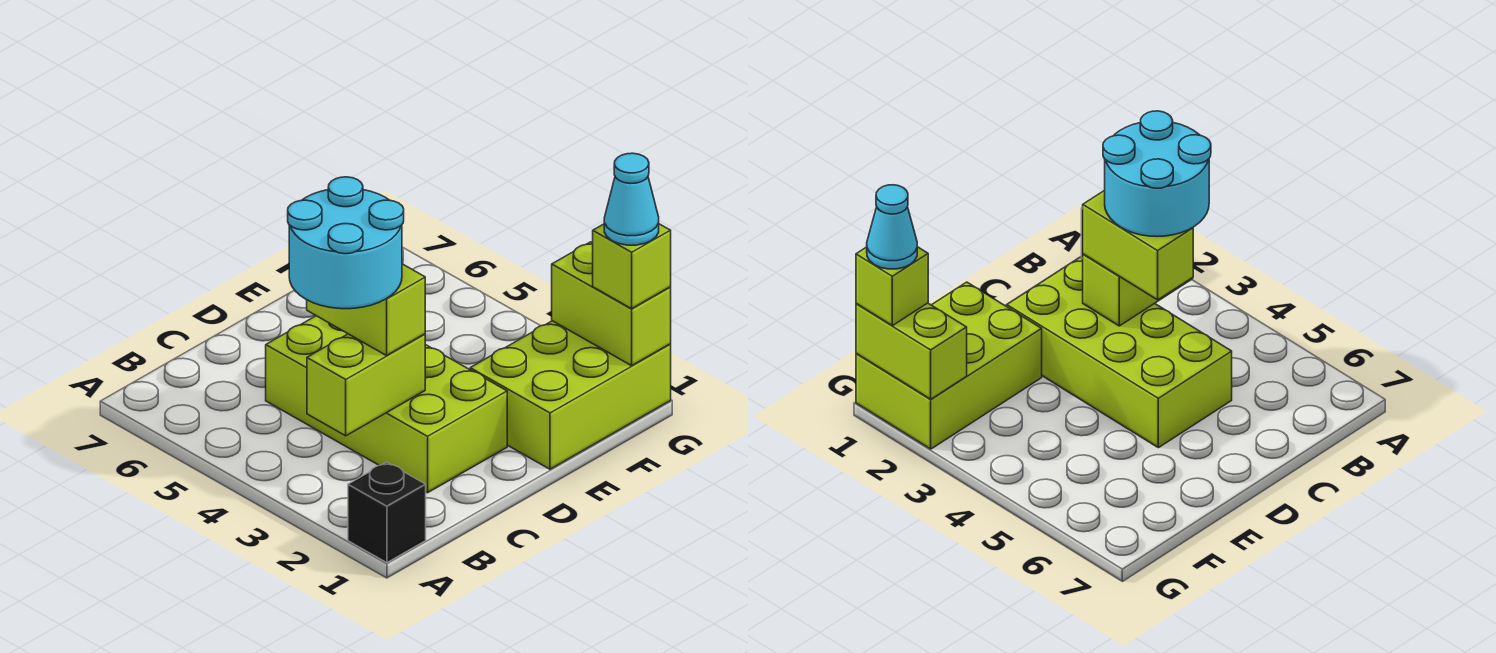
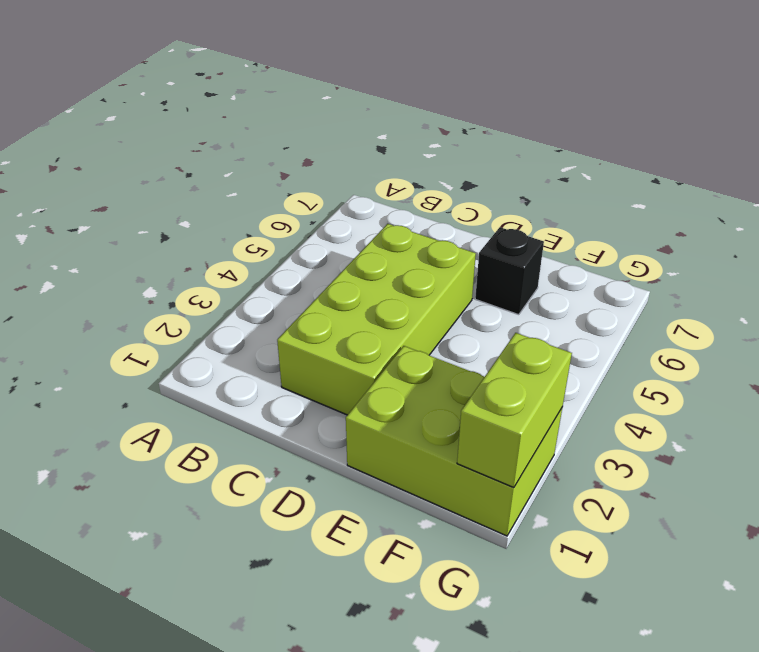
black brick E6 level 1 -> black brick A1 level 1
none -> lime brick B3:C3 level 2
none -> lime brick C3:C4 level 3

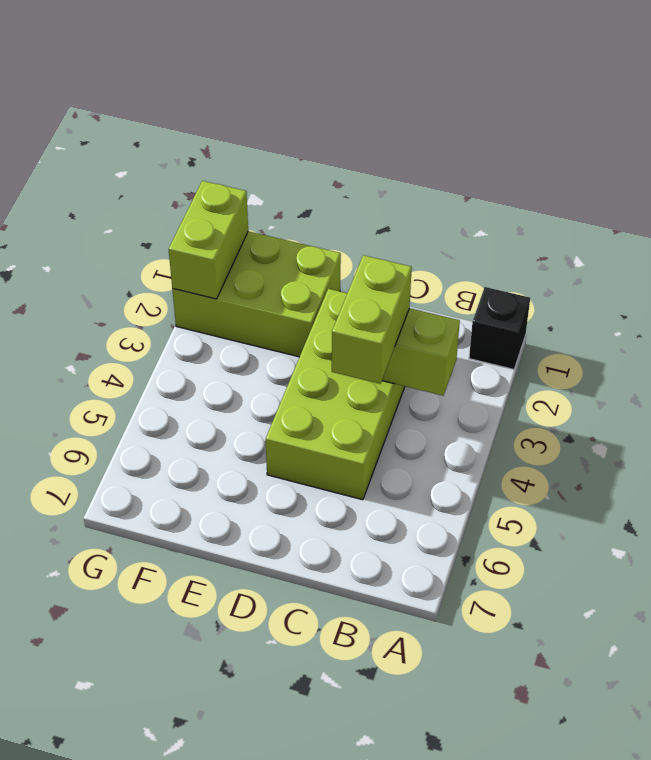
none -> lime brick G1 level 3
none -> cyan round brick B3:C4 level 4

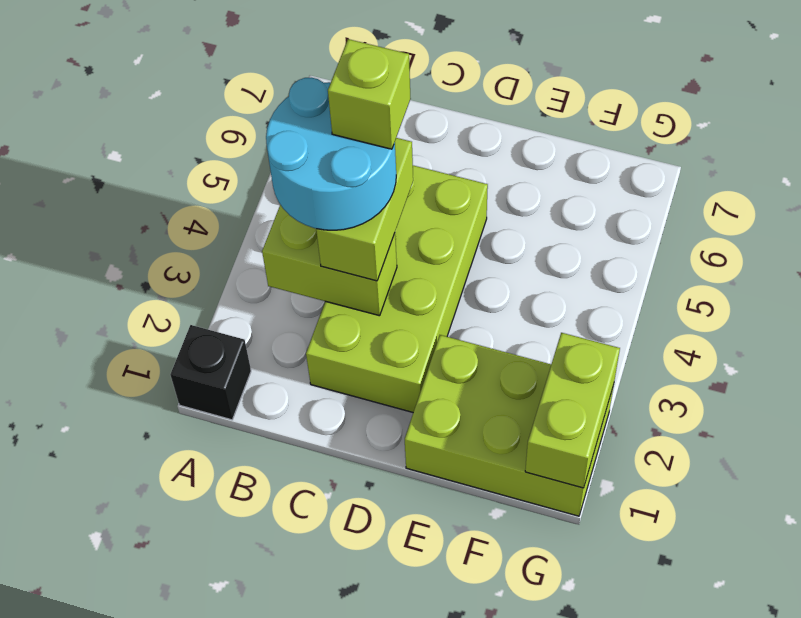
lime brick C4 level 5 -> lime brick G1 level 3
none -> cyan cone G1 level 4

